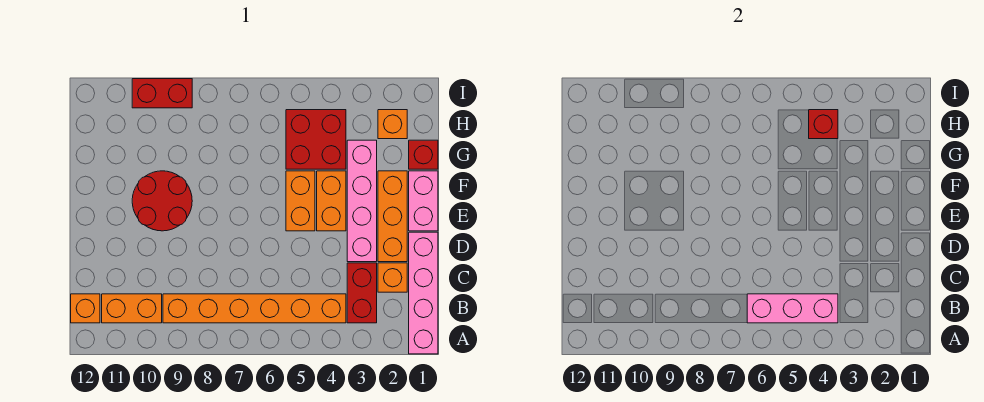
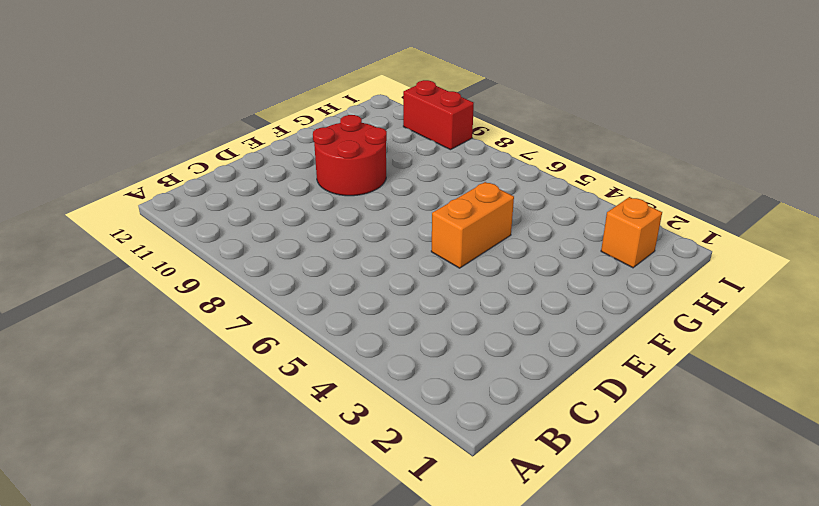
none -> pink brick A1:D1 level 1
none -> red brick B3:C3 level 1
none -> orange brick B4:B9 level 1

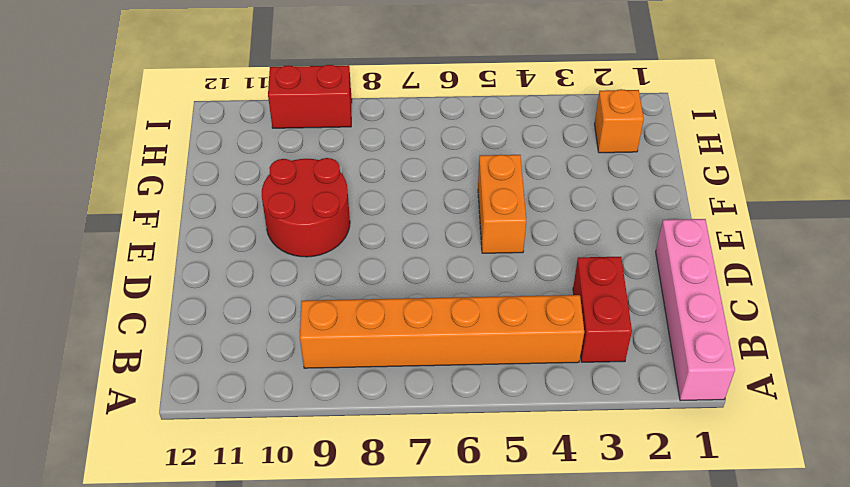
none -> orange brick B10:B11 level 1
none -> orange brick B12 level 1
none -> orange brick C2 level 1

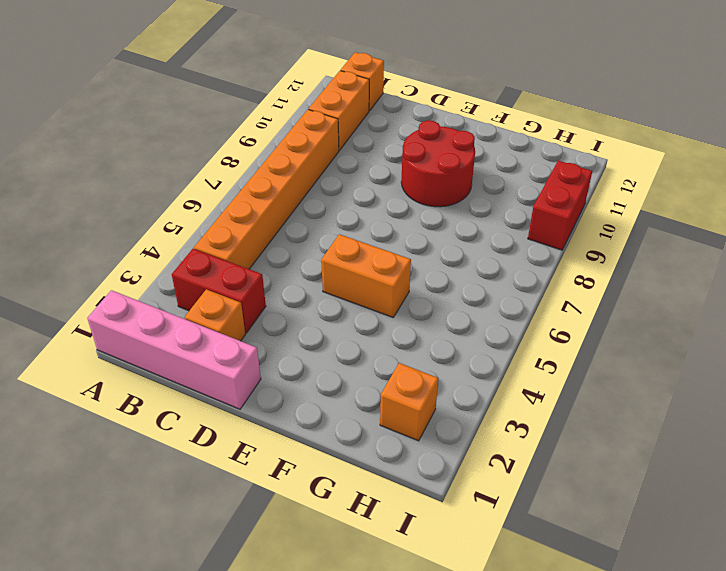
none -> orange brick D2:F2 level 1
none -> pink brick D3:G3 level 1
none -> pink brick E1:F1 level 1

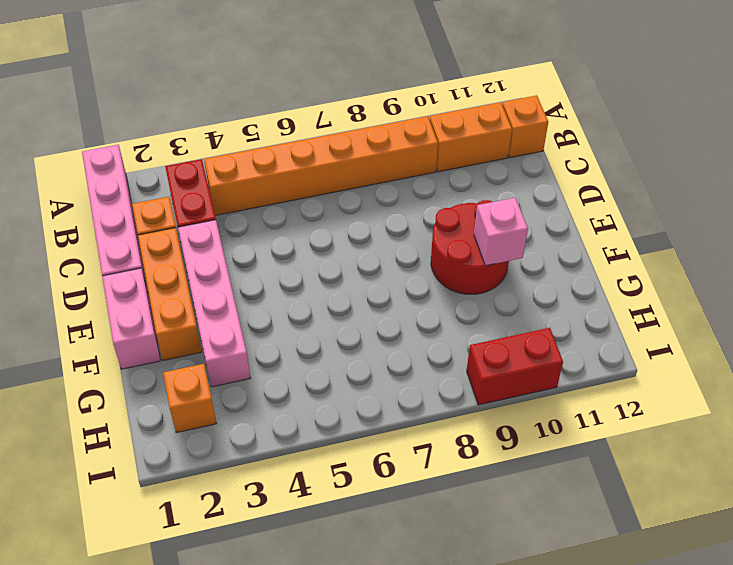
pink brick F10 level 2 -> none
none -> orange brick E4:F4 level 1
none -> orange brick E5:F5 level 1
none -> red brick G1 level 1

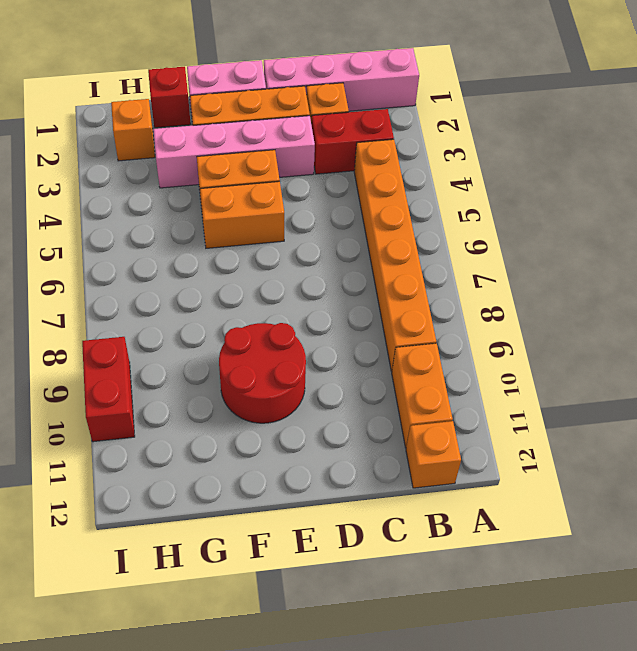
none -> red brick G4:H5 level 1
none -> pink brick B4:B6 level 2
none -> red brick H4 level 2

